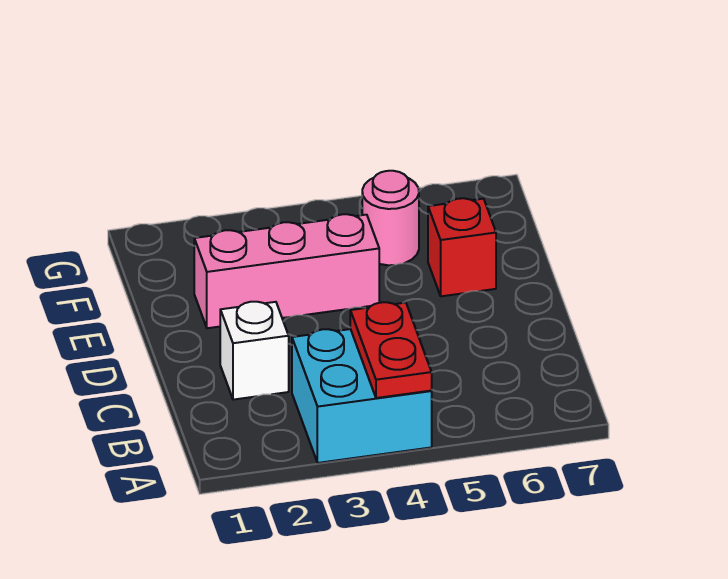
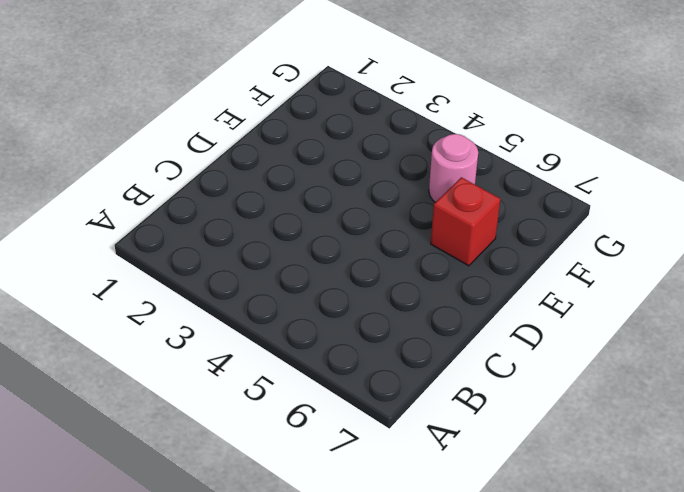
none -> cyan brick A3:B4 level 1
none -> white brick C2 level 1

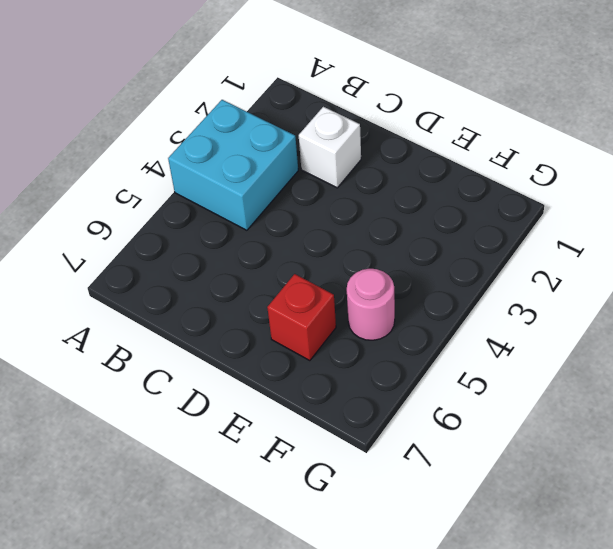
none -> pink brick E2:E4 level 1
none -> red plate A4:B4 level 2

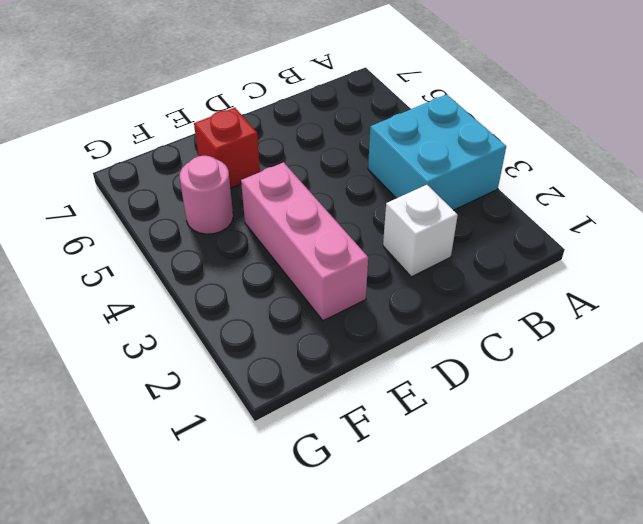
none -> red plate A4:B4 level 2

